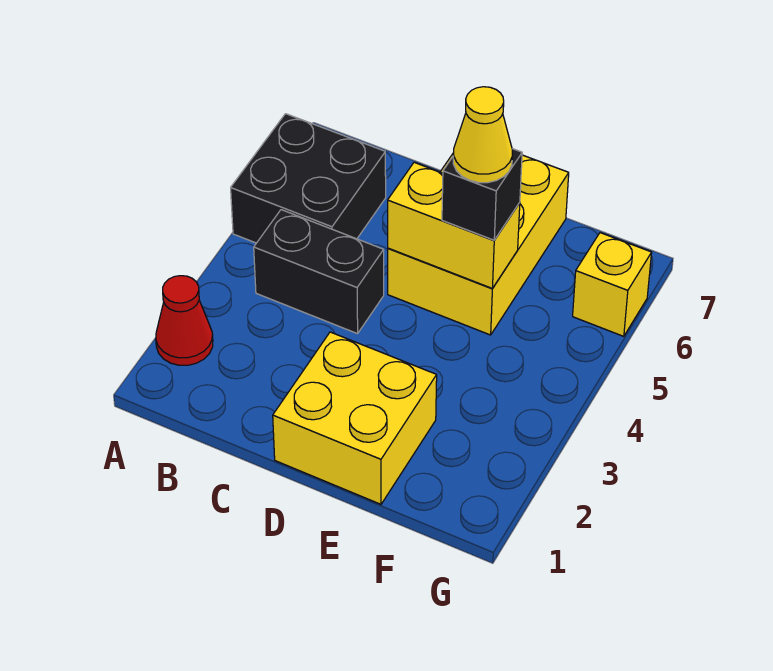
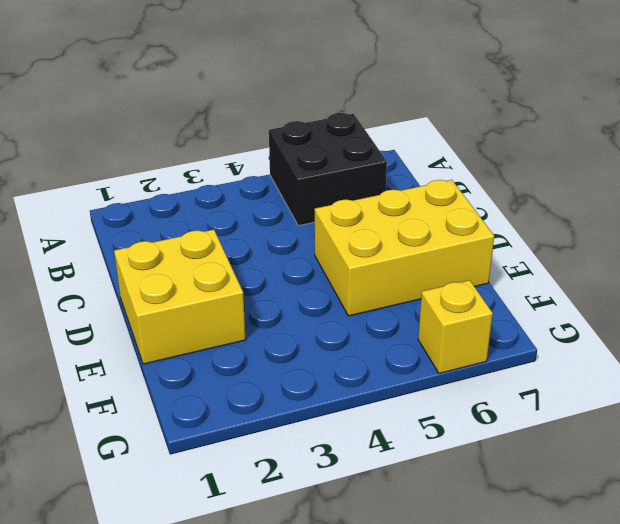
none -> red cone A2 level 1
none -> black brick B4:C4 level 1

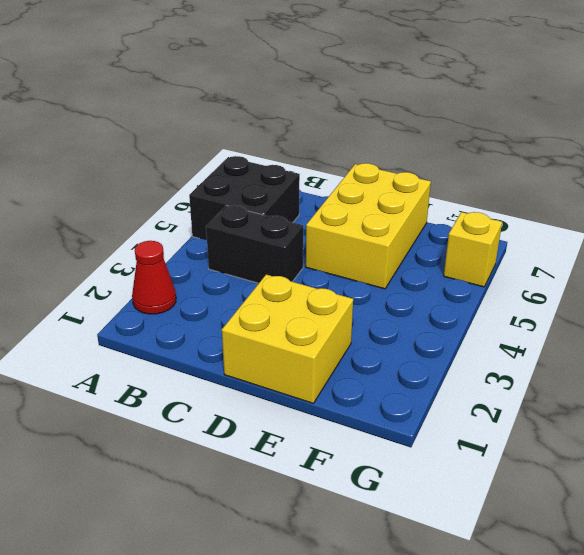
none -> yellow brick D5:E5 level 2
none -> black brick E5 level 3

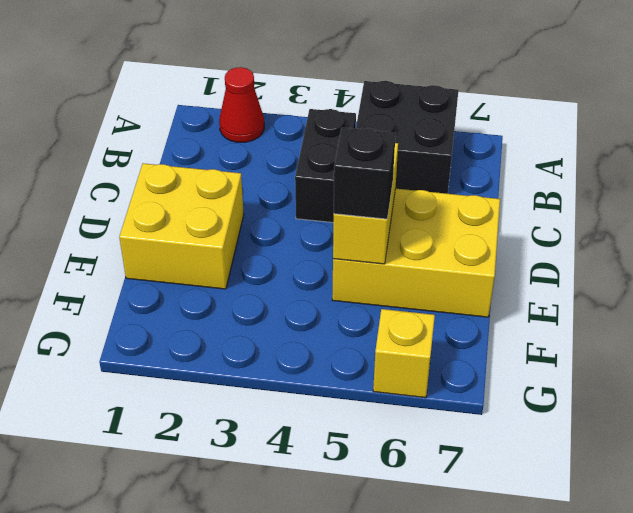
none -> yellow cone E5 level 4

